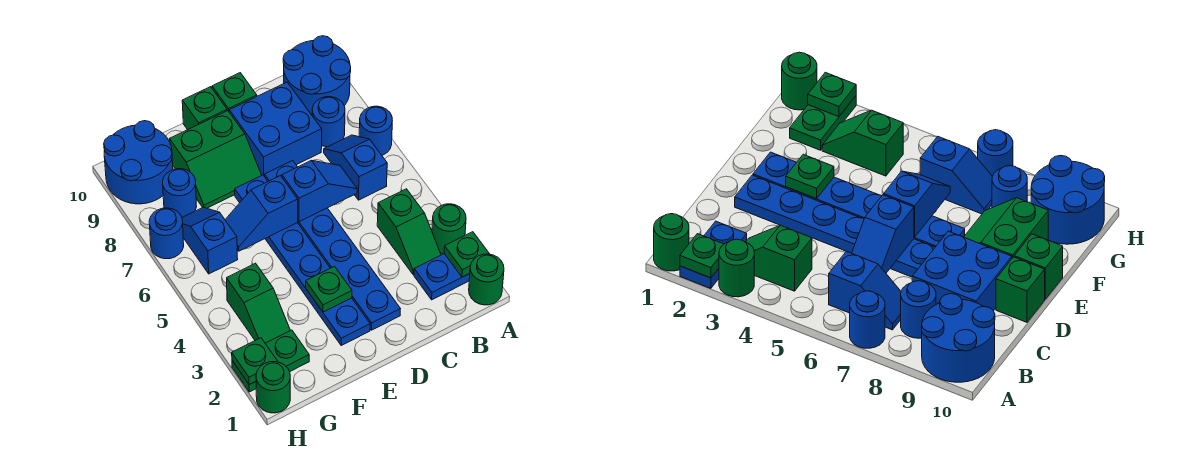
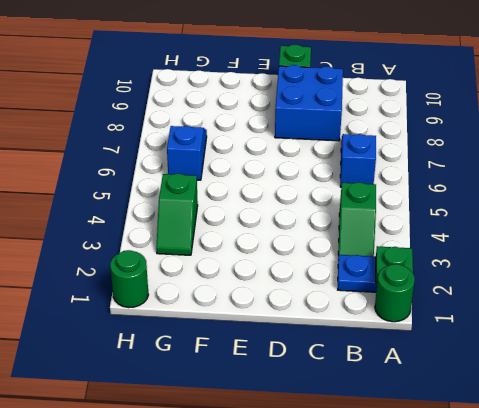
none -> green round brick A3 level 1
none -> blue round brick A7 level 1
none -> blue round brick A9:B10 level 1

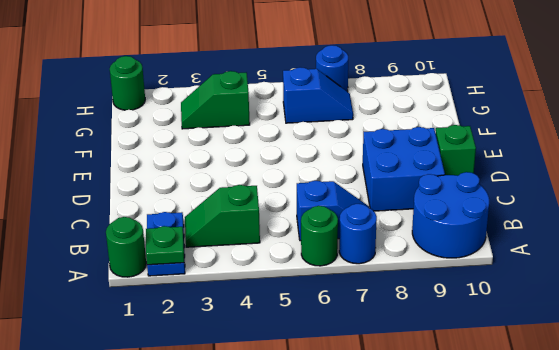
green round brick A6 level 1 -> green round brick A3 level 1
none -> blue round brick B8 level 1
none -> blue plate D2:D7 level 1
none -> blue plate E2:E7 level 1

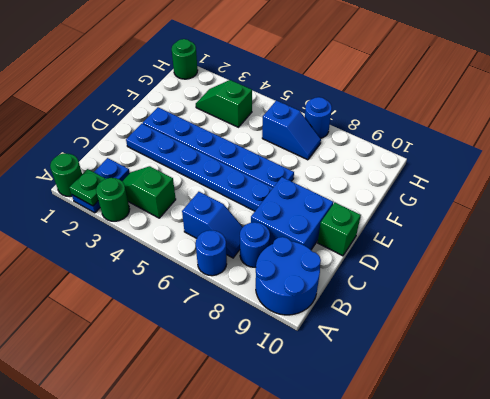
none -> green slope E8:F9 level 1 top 9
none -> green brick E10 level 1
none -> green plate G2:H2 level 1

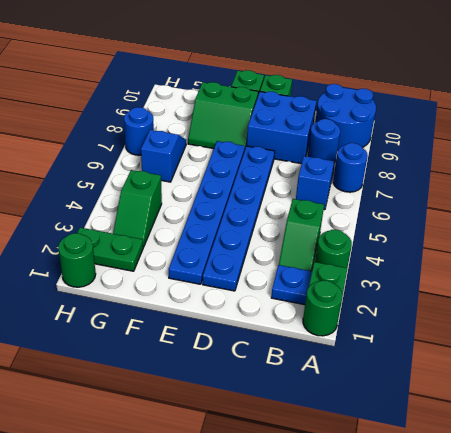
none -> blue round brick G8 level 1
none -> blue round brick G9:H10 level 1
none -> blue slope C6:D6 level 2 top D

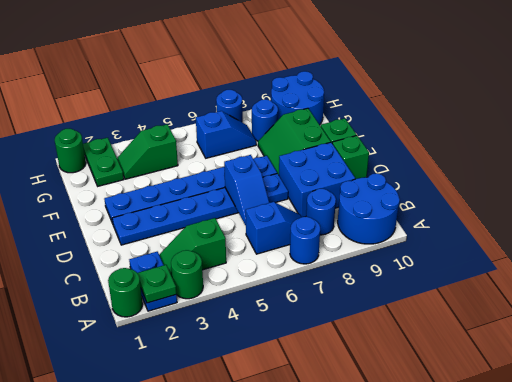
none -> green plate E3 level 2
none -> blue slope E6:F6 level 2 top E
none -> green plate H2 level 2

